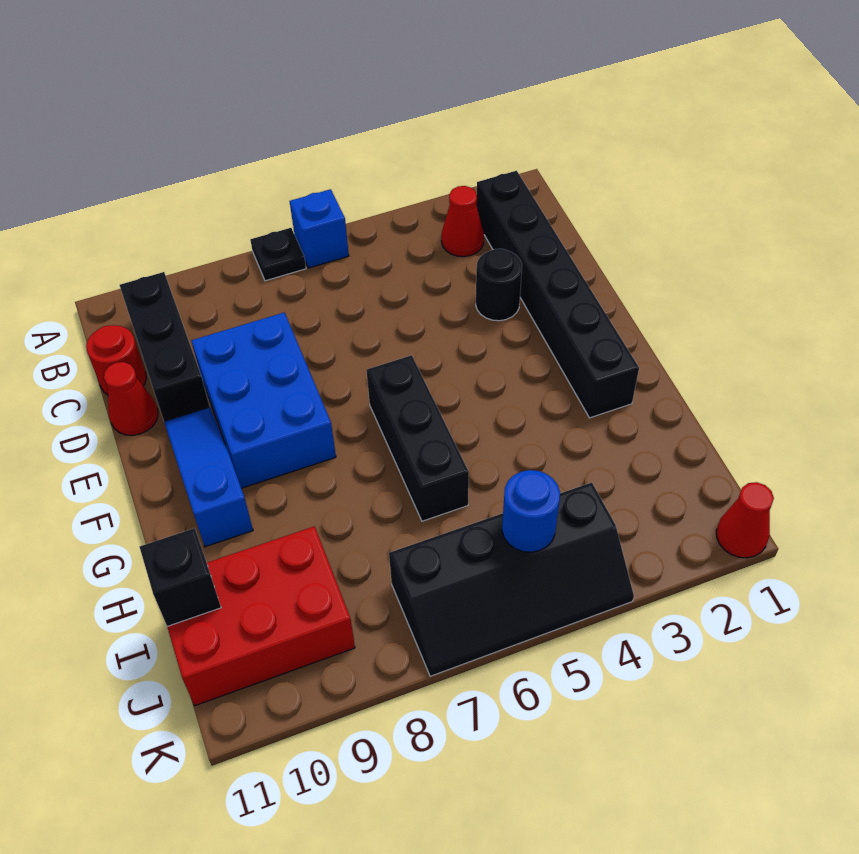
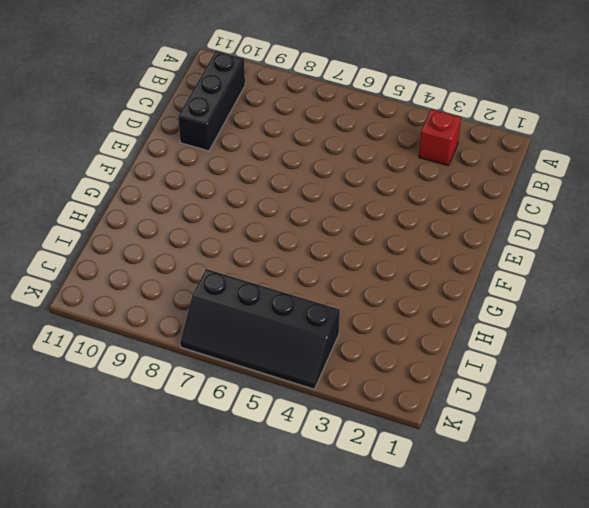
red brick B3 level 1 -> red cone B3 level 1
none -> blue brick A6 level 1
none -> black plate A7 level 1
none -> black brick B2:G2 level 1

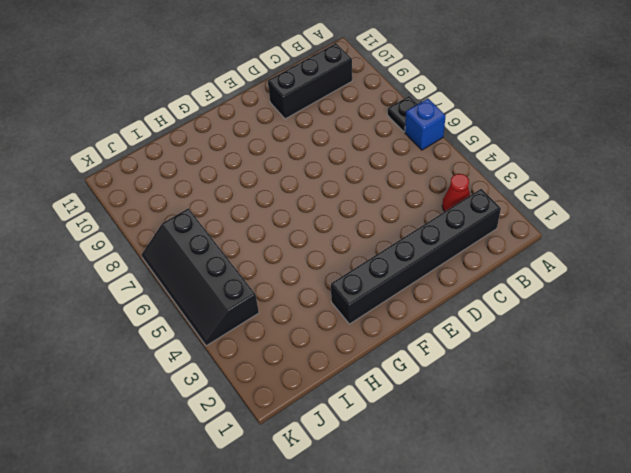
none -> red round brick C11 level 1
none -> black round brick D3 level 1
none -> blue brick D8:F9 level 1

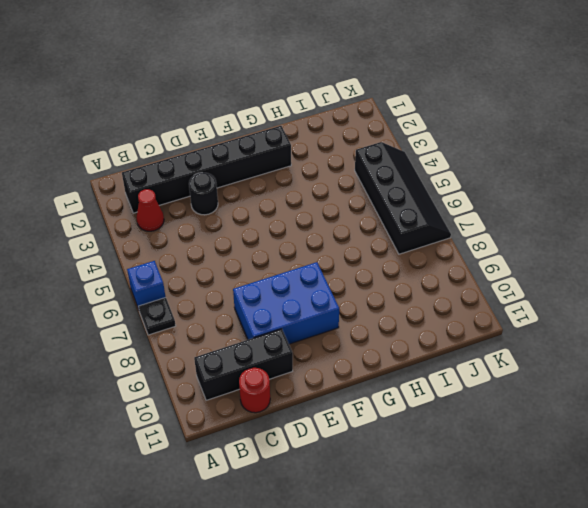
none -> red cone D11 level 1
none -> blue slope E10:G10 level 1 top G
none -> black brick F6:H6 level 1

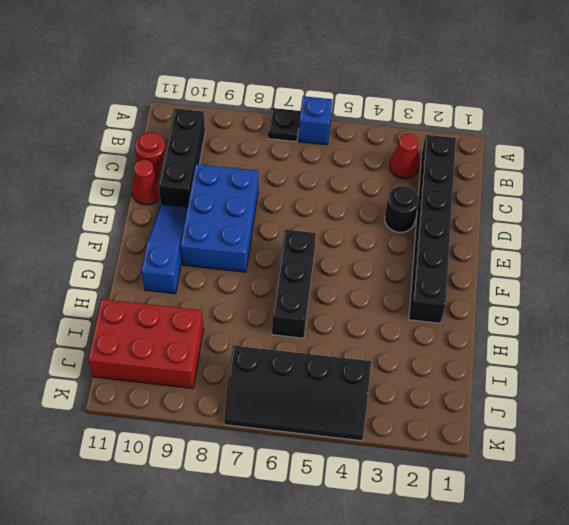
none -> red cone K1 level 1
none -> black brick I11 level 2
none -> blue round brick J5 level 2

